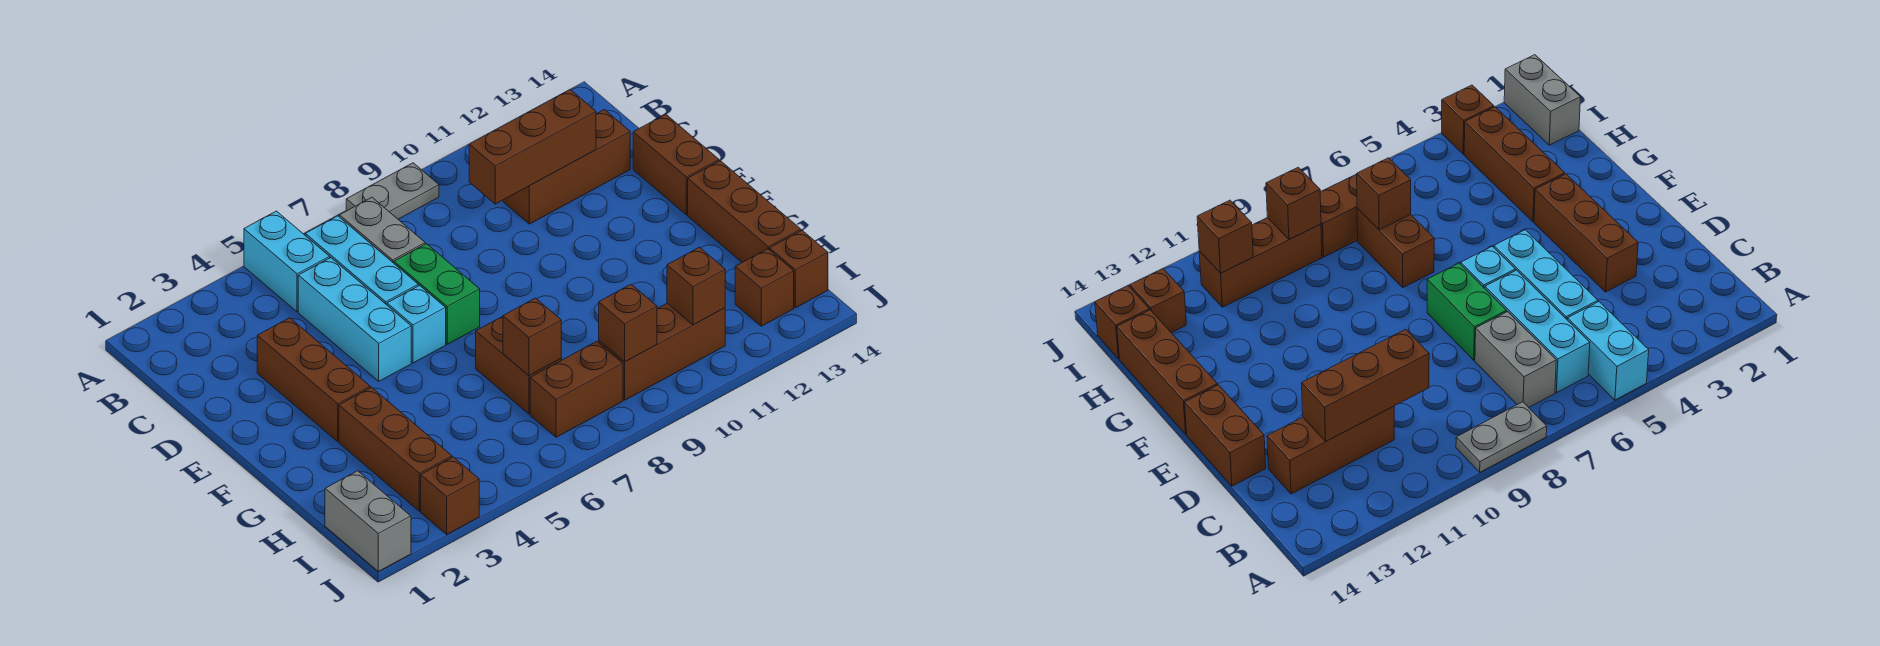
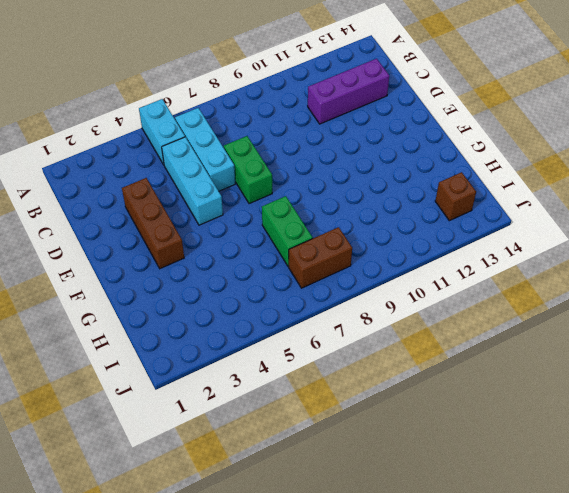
purple brick C11:C13 level 1 -> brown brick C11:C13 level 1
green brick G7:H7 level 1 -> brown brick G7:H7 level 1
none -> grey plate A8:A9 level 1
none -> grey brick B7:C7 level 1
none -> brown brick D14:E14 level 1

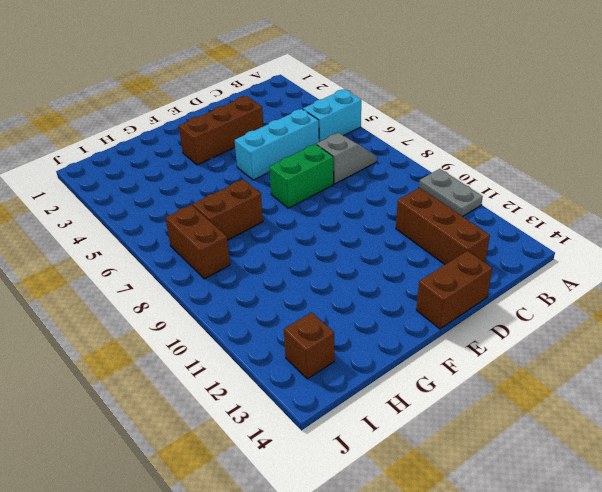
grey plate A10:A11 level 1 -> grey plate A8:A9 level 1
grey slope B7:C7 level 1 top C -> grey brick B7:C7 level 1
none -> cyan brick B6:D6 level 1
none -> cyan brick E6 level 1
none -> brown brick F14:H14 level 1

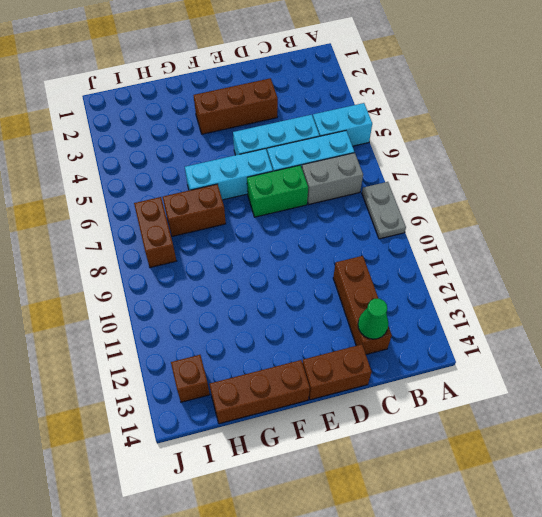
green cone C13 level 2 -> none
cyan brick E6:G6 level 1 -> cyan brick E6 level 1
none -> brown brick G3:I3 level 1
none -> grey brick I1:J1 level 1
none -> brown brick I9:I11 level 1

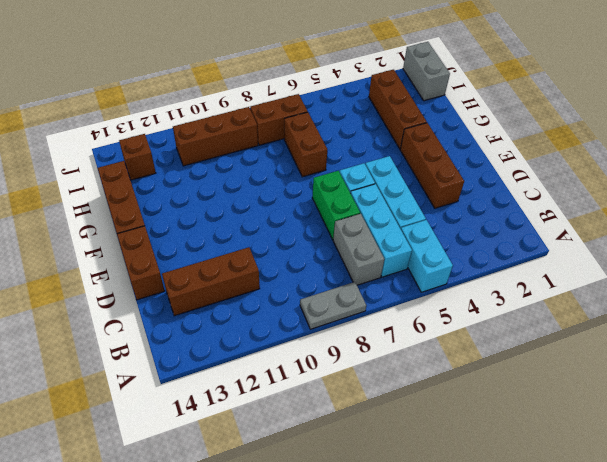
none -> brown brick I14 level 1
none -> brown brick J3 level 1
none -> brown brick C10:C12 level 2

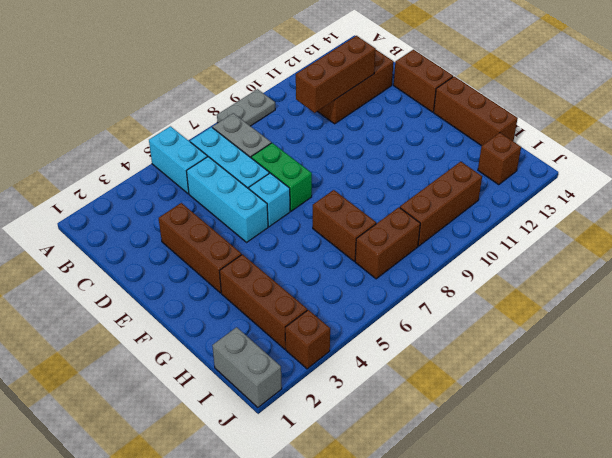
none -> brown brick I14 level 1
none -> brown brick H7 level 2
none -> brown brick I9 level 2

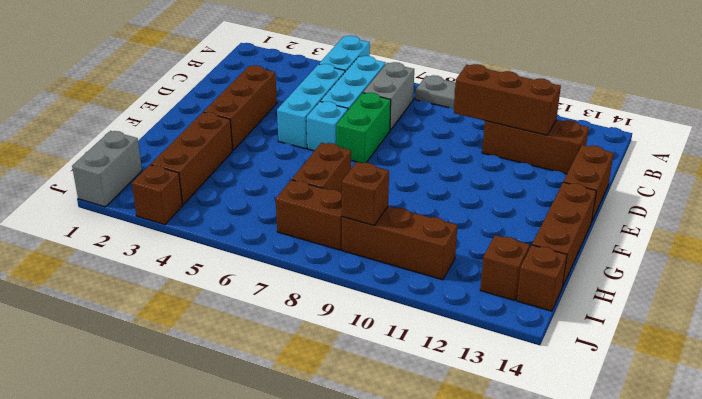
none -> brown brick H7 level 2
none -> brown brick I11 level 2

